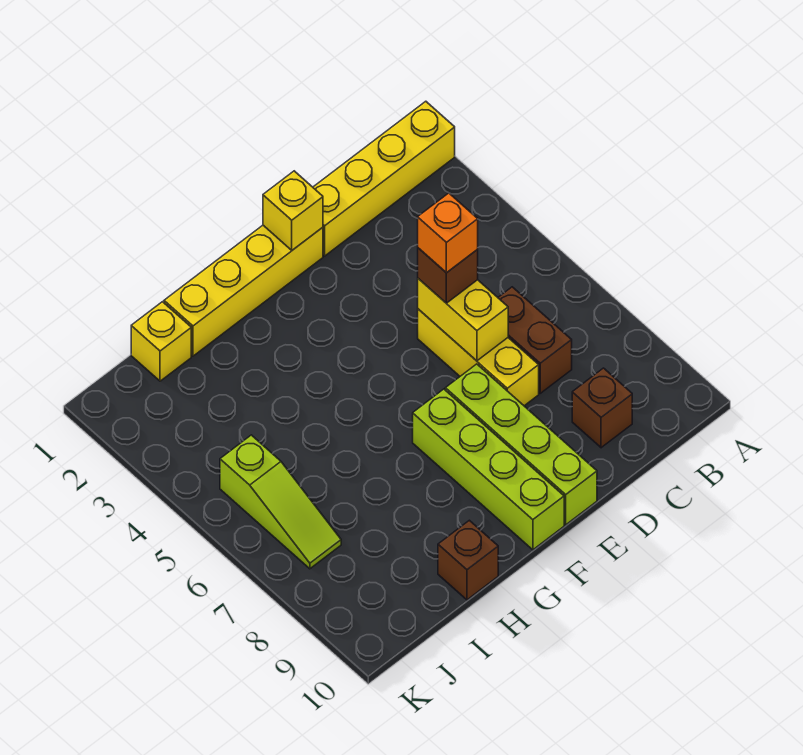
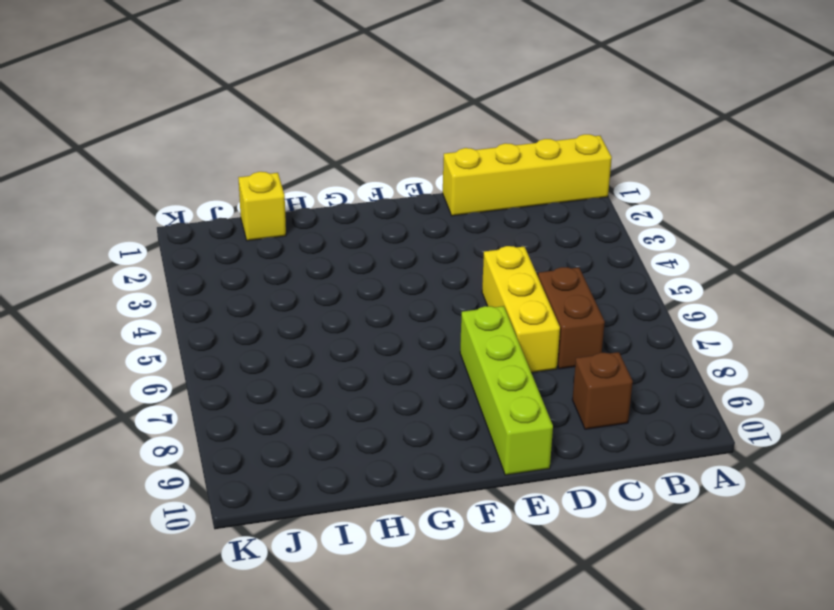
none -> yellow brick E1:H1 level 1
none -> lime brick F7:F10 level 1
none -> brown brick H10 level 1

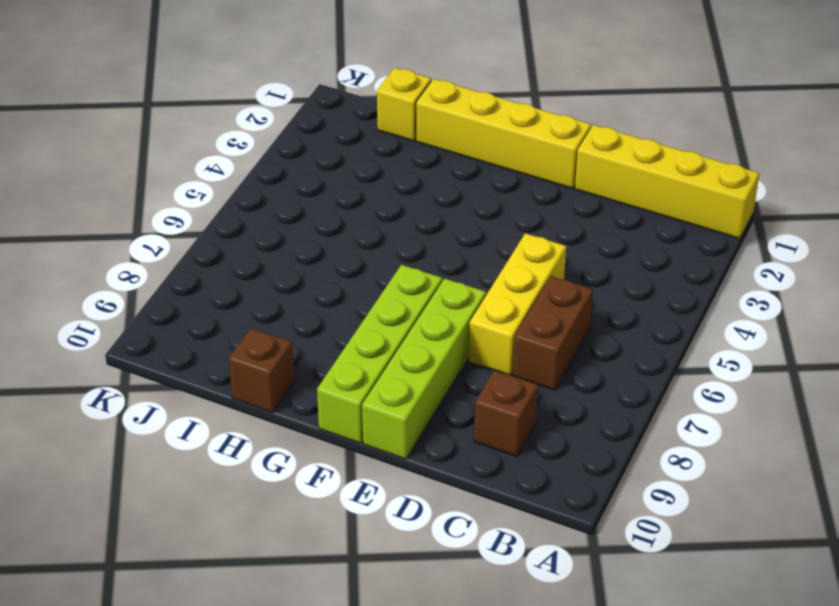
none -> lime slope J5:J7 level 1 top 5
none -> yellow brick D5:D6 level 2
none -> yellow brick E1 level 2

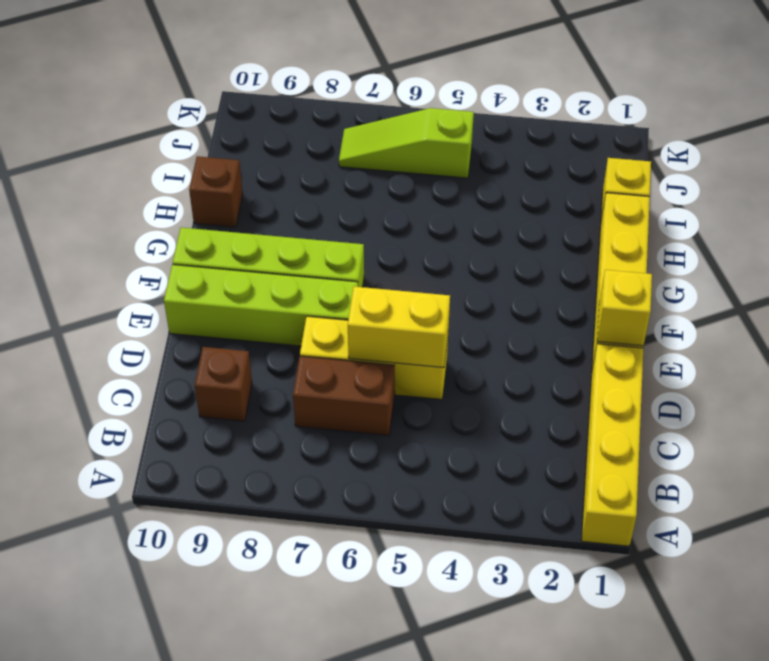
none -> brown brick D5 level 3
none -> orange brick D5 level 4

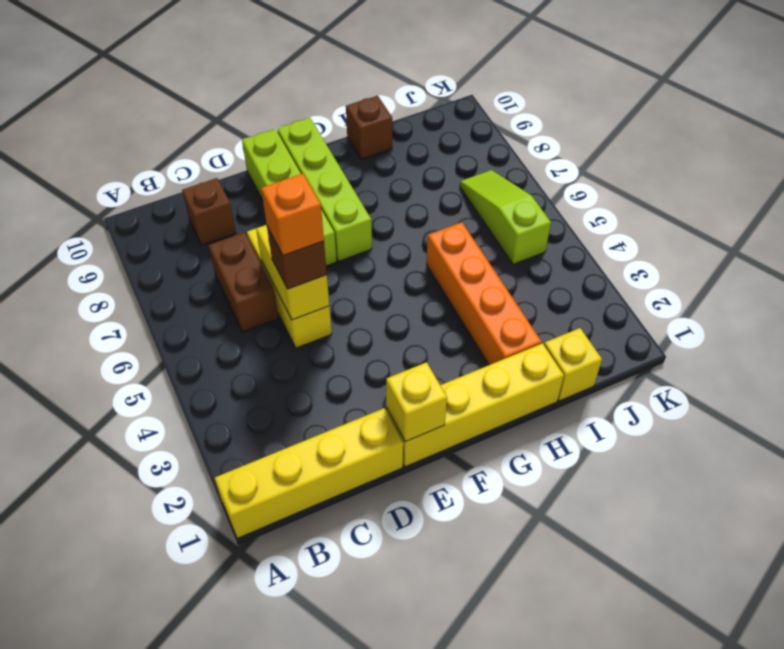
orange brick H2:H5 level 1 -> none

